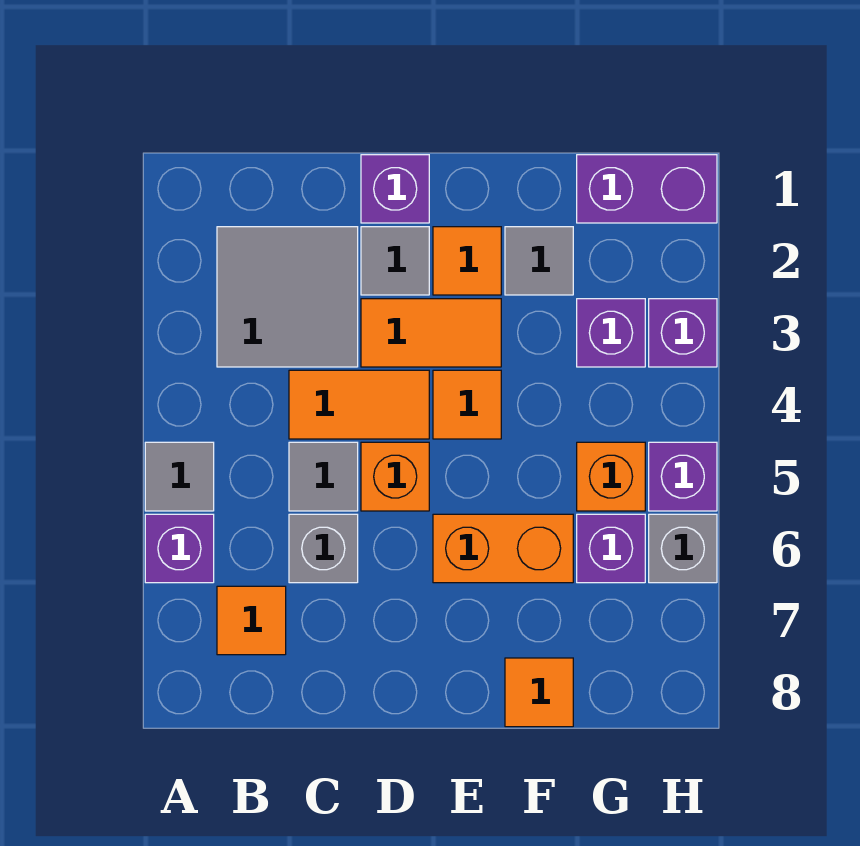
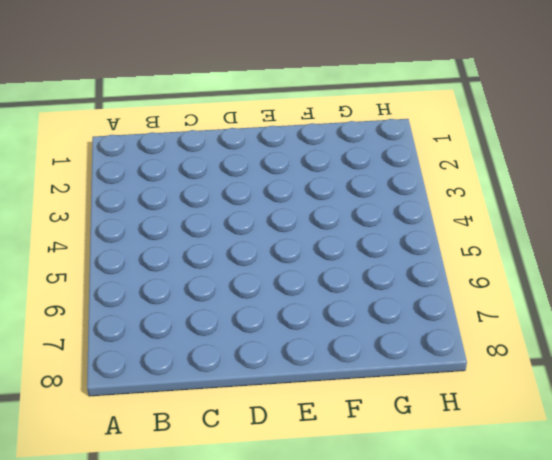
none -> grey tile A5 level 1
none -> purple brick A6 level 1
none -> grey tile B2:C3 level 1

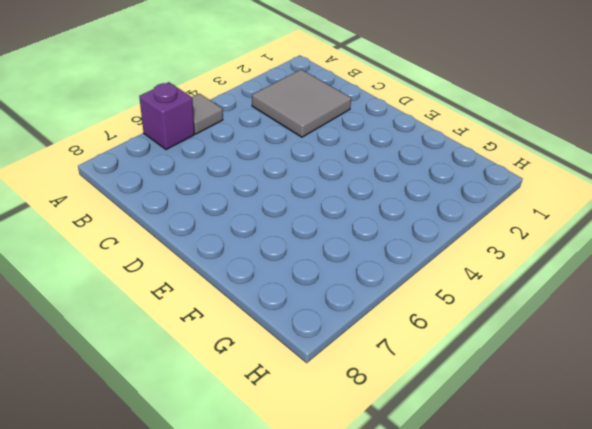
none -> orange tile B7 level 1
none -> orange tile C4:D4 level 1
none -> grey tile C5 level 1

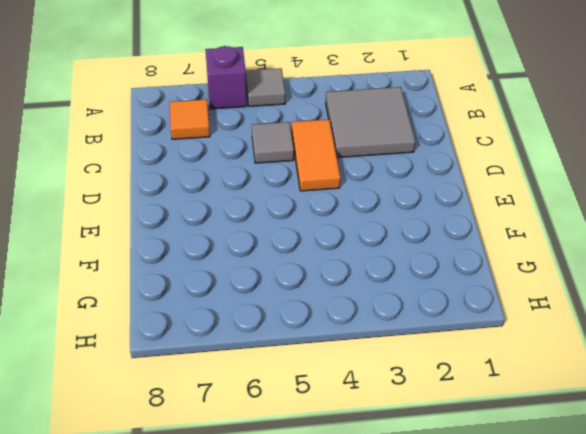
none -> grey brick C6 level 1
none -> purple brick D1 level 1
none -> grey tile D2 level 1

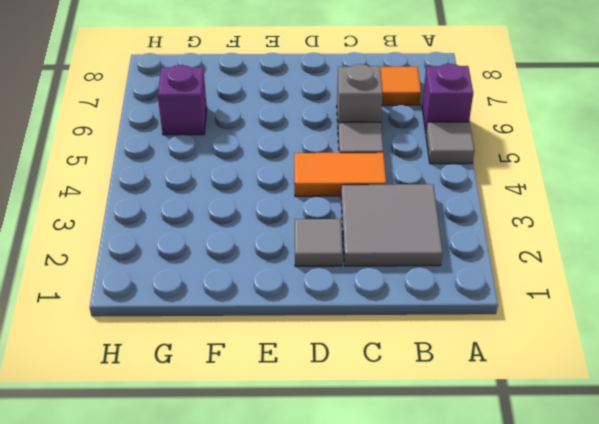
none -> purple brick D1 level 1
none -> orange tile D3:E3 level 1
none -> orange brick D5 level 1

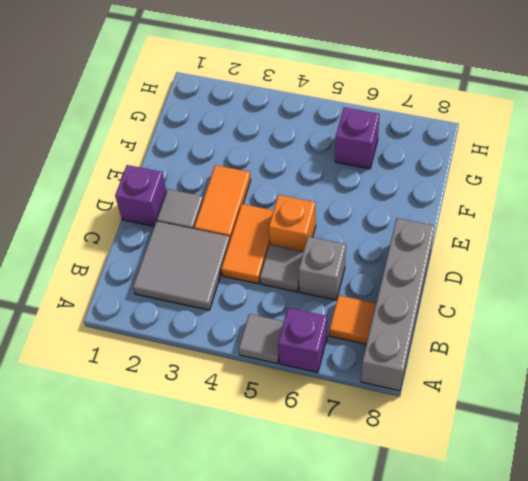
grey brick A8:D8 level 1 -> none
none -> orange tile E2 level 1
none -> orange tile E4 level 1
none -> orange brick E6:F6 level 1

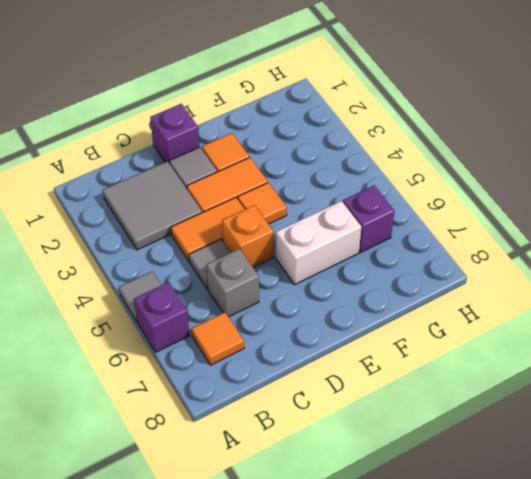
white brick E6:F6 level 1 -> orange brick E6:F6 level 1
none -> grey tile F2 level 1
none -> orange tile F8 level 1
none -> purple brick G1:H1 level 1

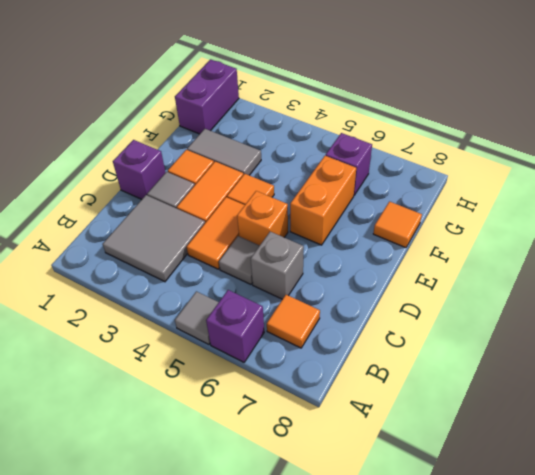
grey tile F2:F3 level 1 -> grey tile F2 level 1
none -> purple brick G3 level 1
none -> orange brick G5 level 1
none -> purple brick H3 level 1

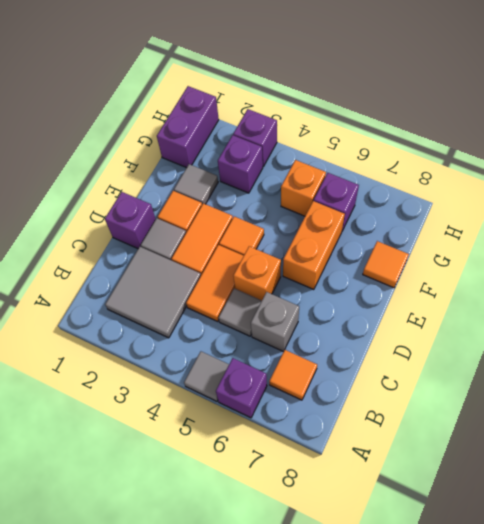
none -> purple brick H5 level 1
none -> grey brick H6 level 1

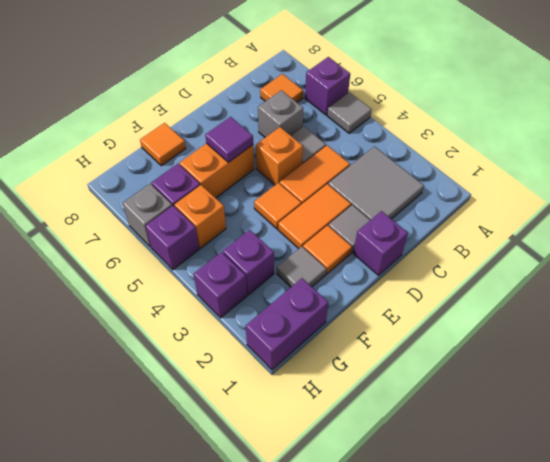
purple tile E6 level 2 -> none

